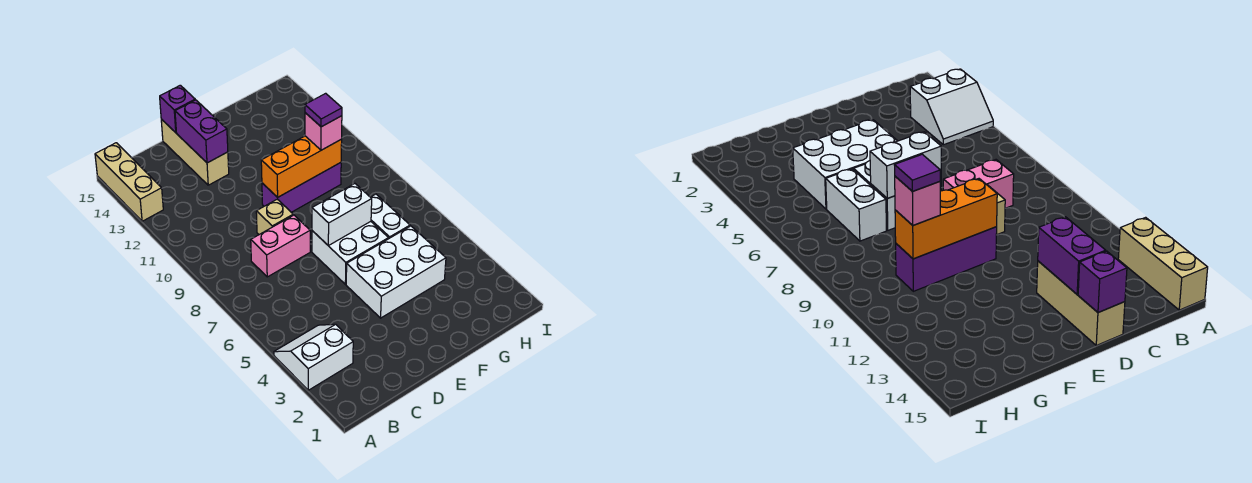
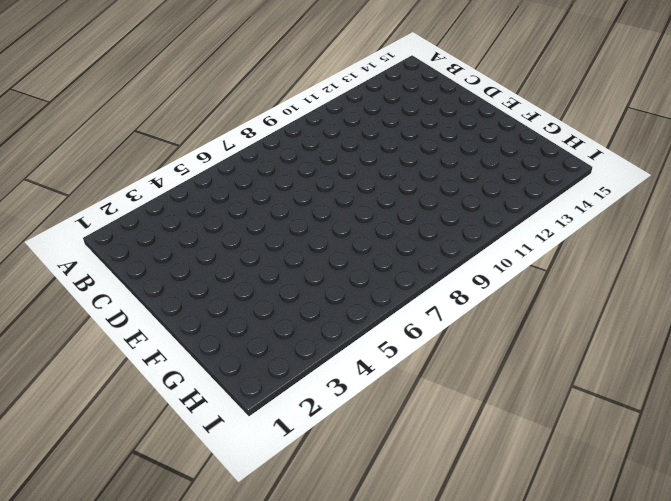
none -> white slope A3:B4 level 1 top 3
none -> tan brick A13:A15 level 1
none -> pink brick C8:D8 level 1

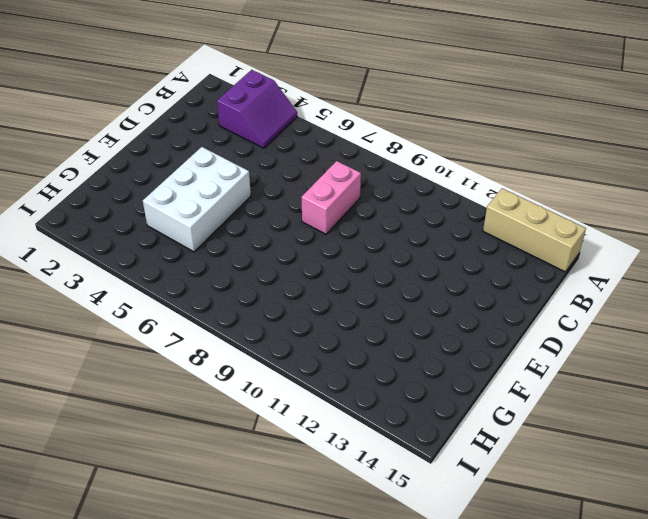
purple slope A3:B4 level 1 top 3 -> white slope A3:B4 level 1 top 3
none -> tan brick D9 level 1
none -> tan brick D13:D15 level 1
none -> white brick E6:F7 level 1

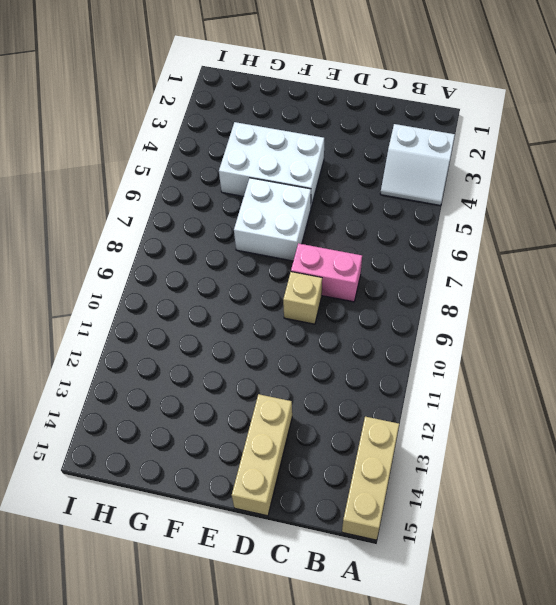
none -> purple brick E10:G10 level 1
none -> white brick G6:G7 level 1
none -> purple brick D13:D14 level 2

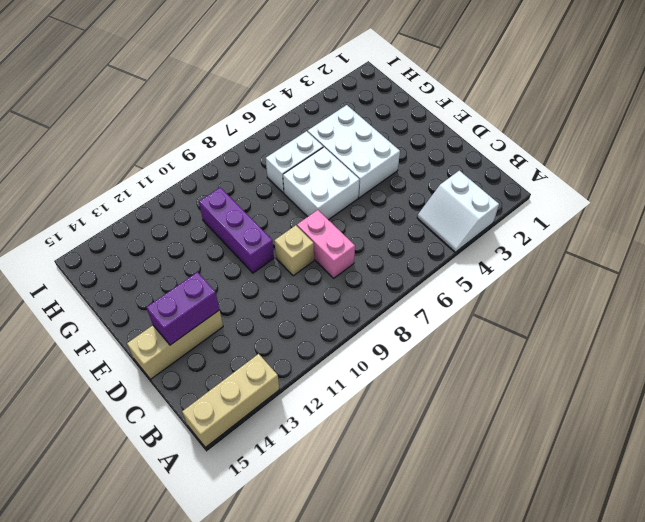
none -> purple brick D15 level 2
none -> white brick E7:F7 level 2
none -> orange brick E10:G10 level 2

